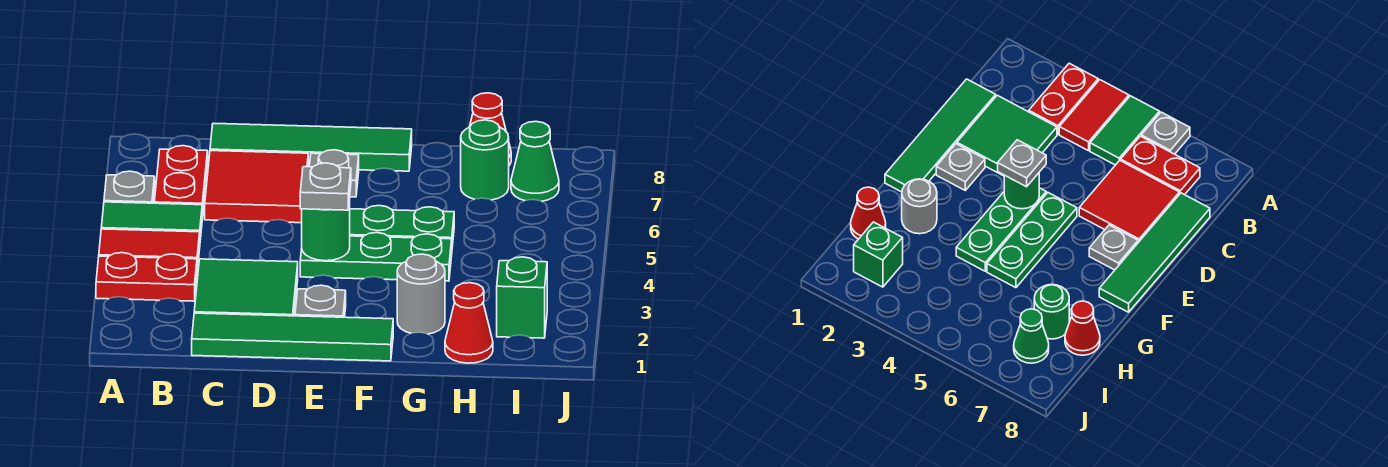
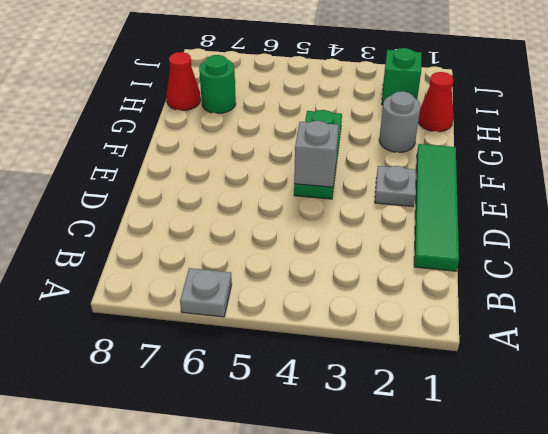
grey brick E4 level 2 -> green round brick E4 level 2
none -> red plate A3:B3 level 1
none -> red tile A4:B4 level 1
none -> green tile A5:B5 level 1

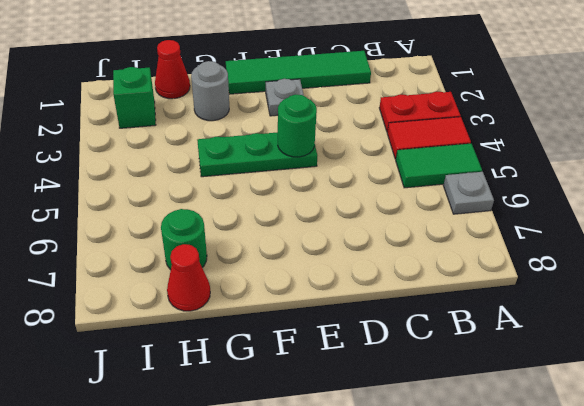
none -> red plate B6:B7 level 1
none -> green tile C2:D3 level 1
none -> red tile C6:D7 level 1

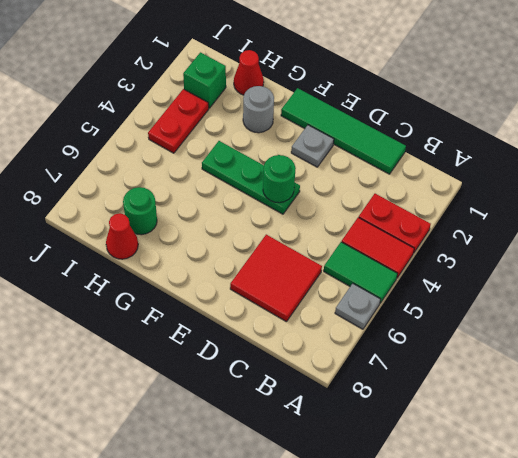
red plate I3:I4 level 1 -> red plate B6:B7 level 1
none -> green tile C2:D3 level 1
none -> green tile C8:F8 level 1
none -> green plate E5:G5 level 1

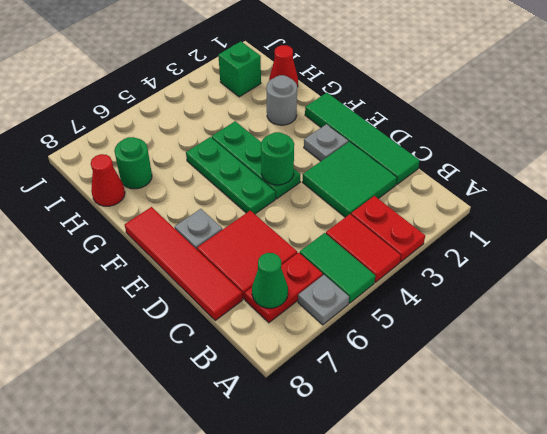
green cone B7 level 2 -> green cone I7 level 1
red tile C8:F8 level 1 -> green tile C8:F8 level 1
none -> grey plate E4 level 3

